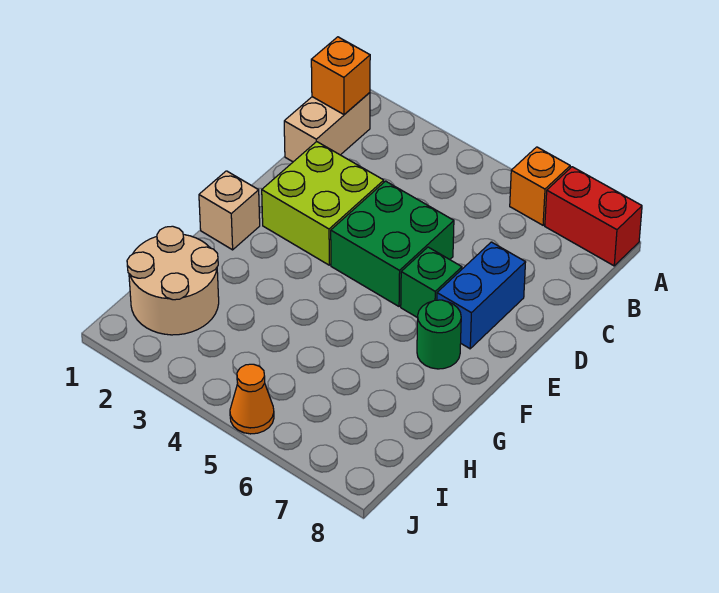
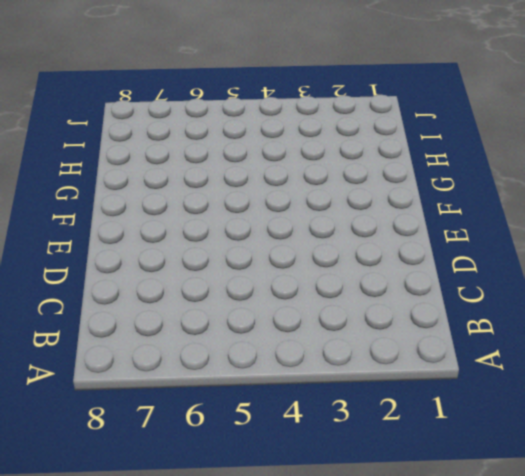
none -> orange brick A6 level 1
none -> red brick A7:A8 level 1
none -> tan brick B1:C1 level 1

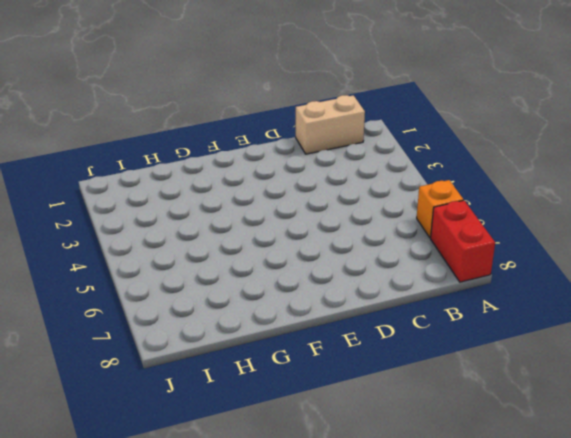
none -> lime brick D2:E3 level 1
none -> green brick D4:E5 level 1
none -> blue brick D7:E7 level 1

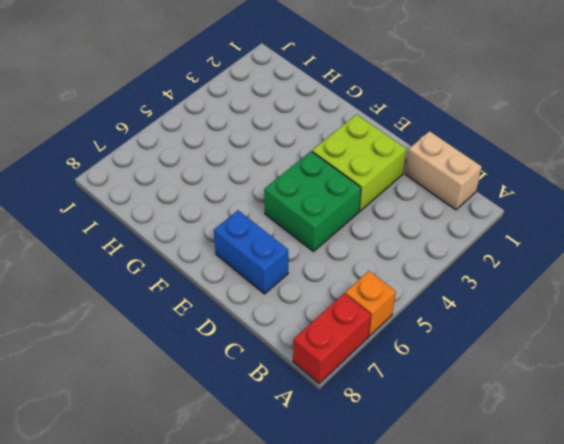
none -> green brick E6 level 1
none -> tan brick F1 level 1
none -> green round brick F7 level 1

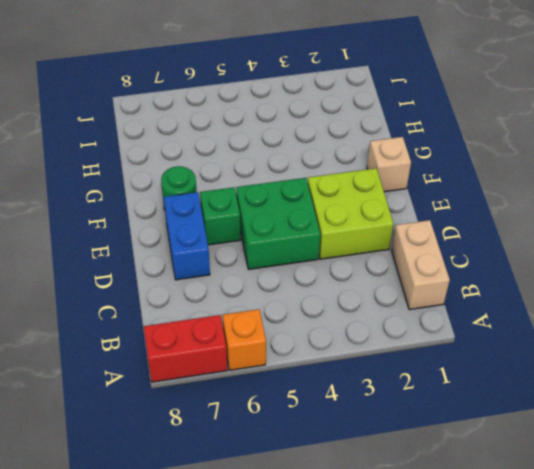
none -> tan round brick H1:I2 level 1
none -> orange cone J5 level 1
none -> orange brick B1 level 2

